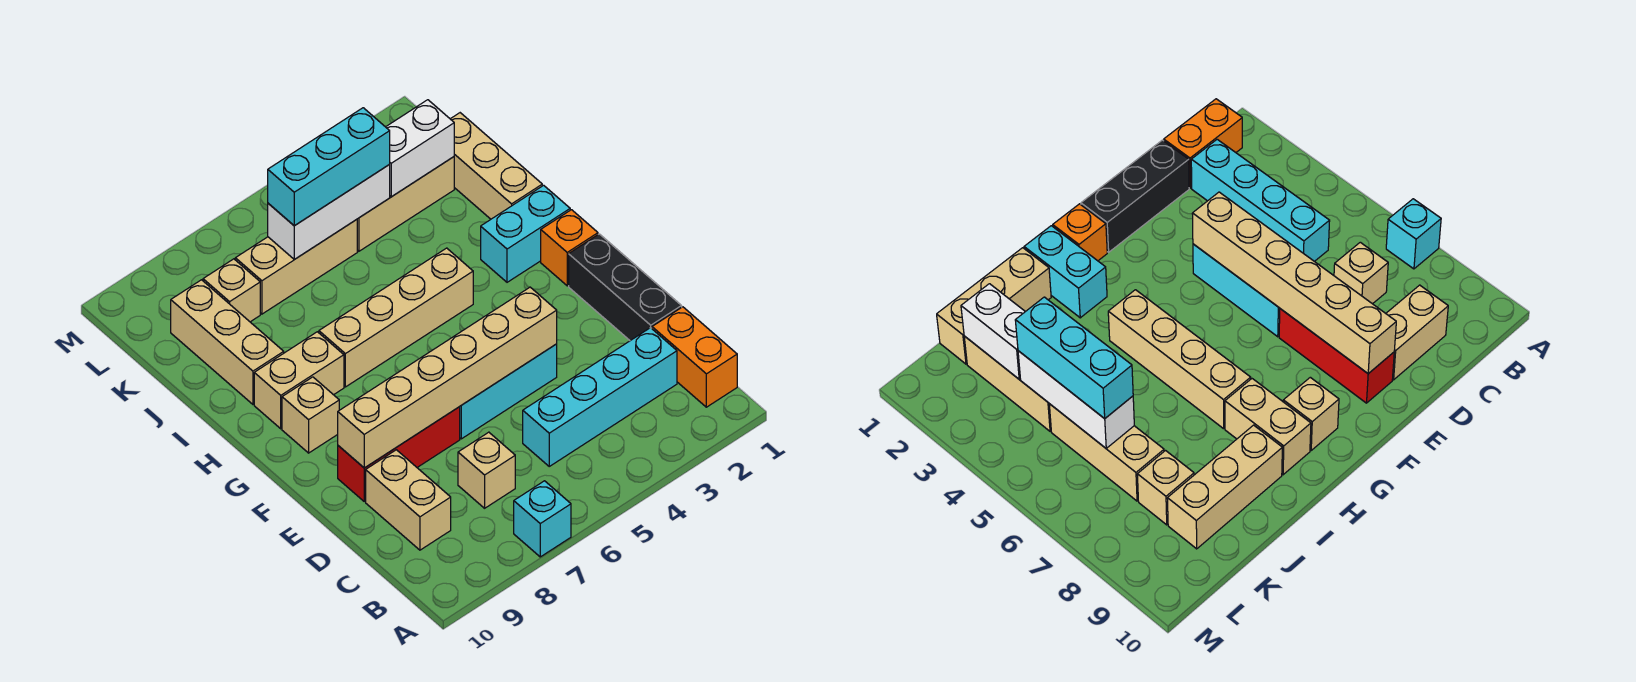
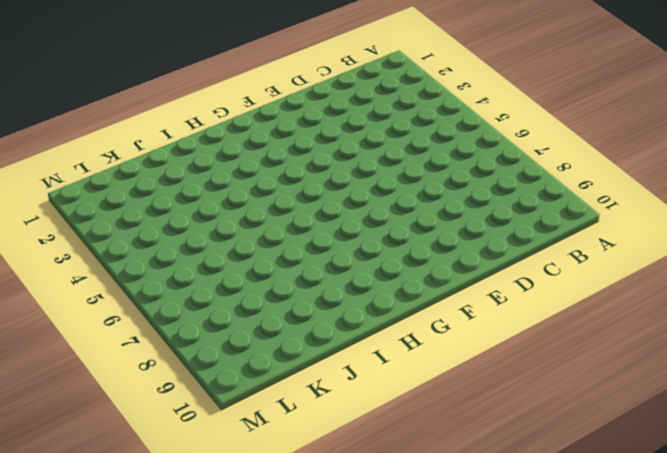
none -> cyan brick A7 level 1
none -> orange brick B1:C1 level 1
none -> cyan brick C2:C5 level 1

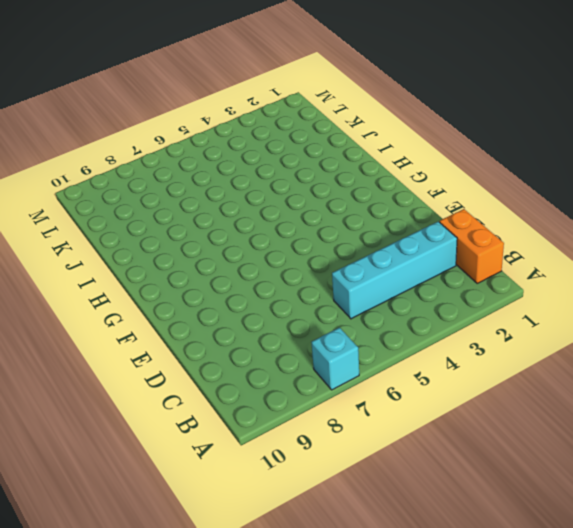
none -> tan brick C7 level 1
none -> tan brick C9:D9 level 1
none -> black brick D1:F1 level 1

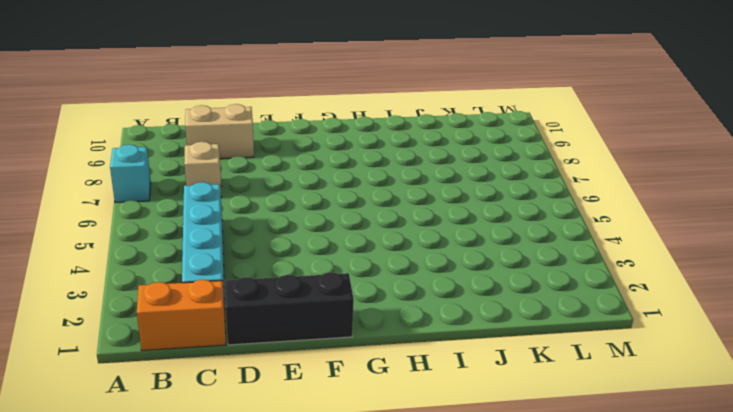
none -> cyan brick E4:E6 level 1
none -> red brick E7:E9 level 1
none -> orange brick G1 level 1

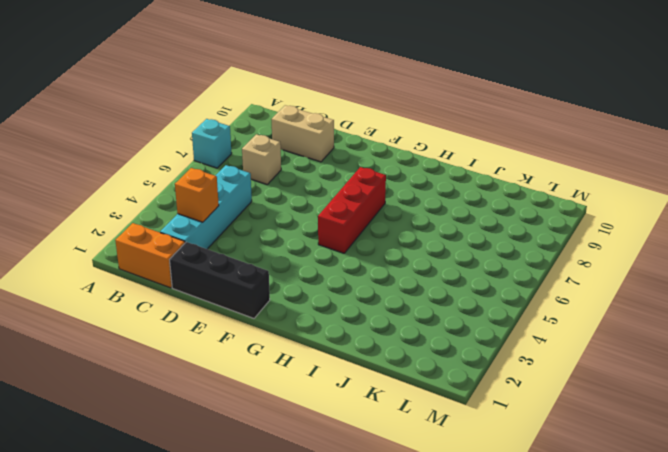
orange brick C3 level 2 -> orange brick G1 level 1
red brick G5:G7 level 1 -> red brick E7:E9 level 1
none -> cyan brick E4:E6 level 1
none -> tan brick G9 level 1
none -> cyan brick H1:H2 level 1

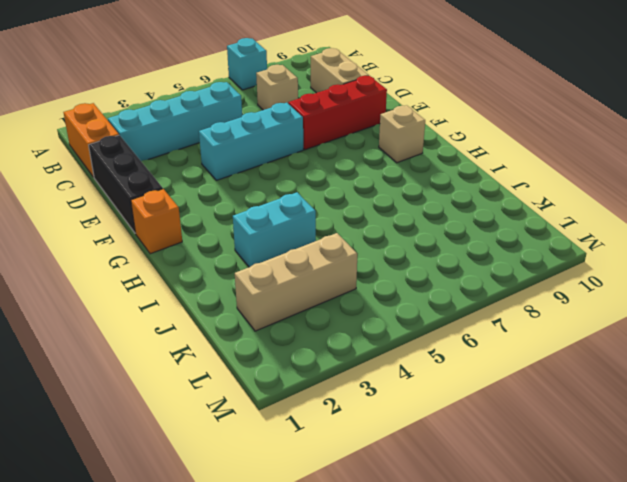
cyan brick I3:I4 level 1 -> cyan brick H1:H2 level 1
none -> tan brick H4:H7 level 1
none -> tan brick H8:H9 level 1
none -> tan brick I1:K1 level 1

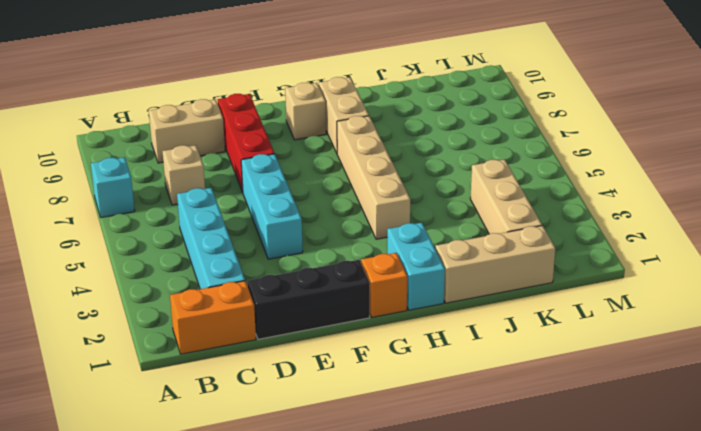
none -> tan brick I9:K9 level 1
none -> tan brick K5:K7 level 1
none -> tan brick K8 level 1

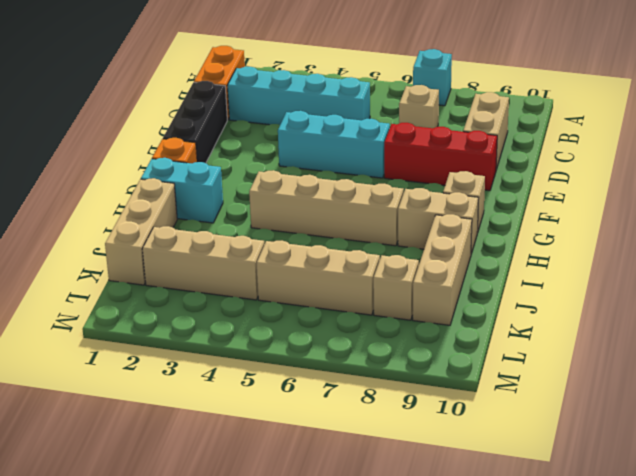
none -> tan brick E4:E9 level 2
none -> white brick K2:K3 level 2
none -> white brick K4:K6 level 2

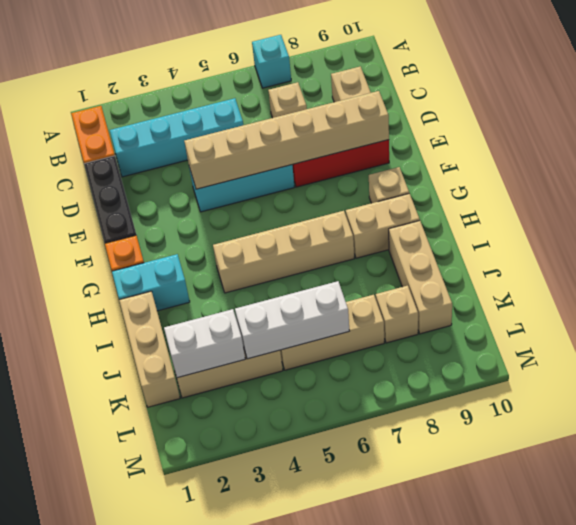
none -> cyan brick K4:K6 level 3

